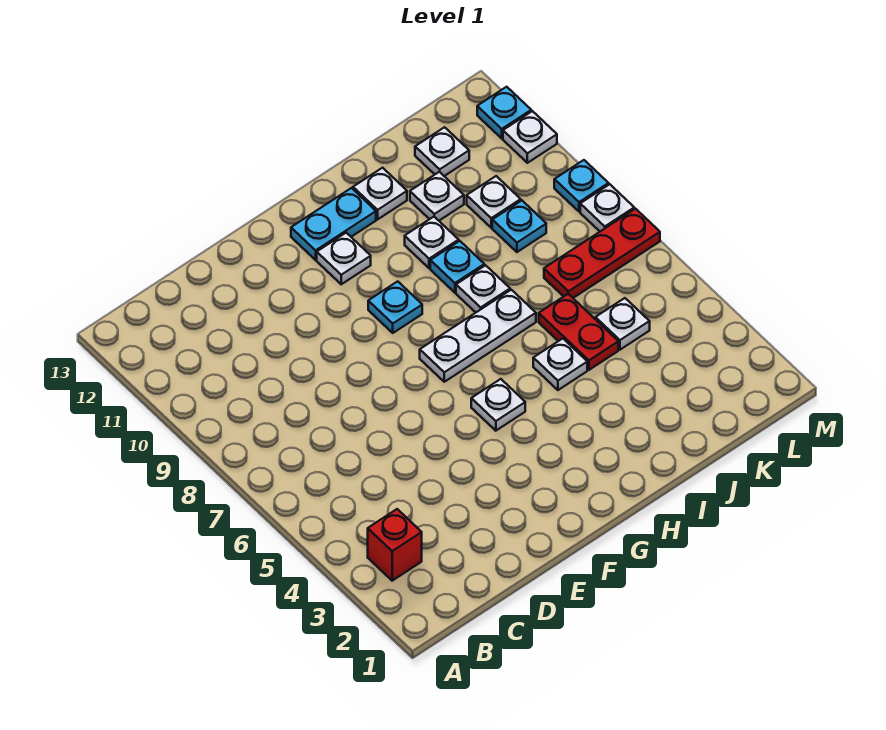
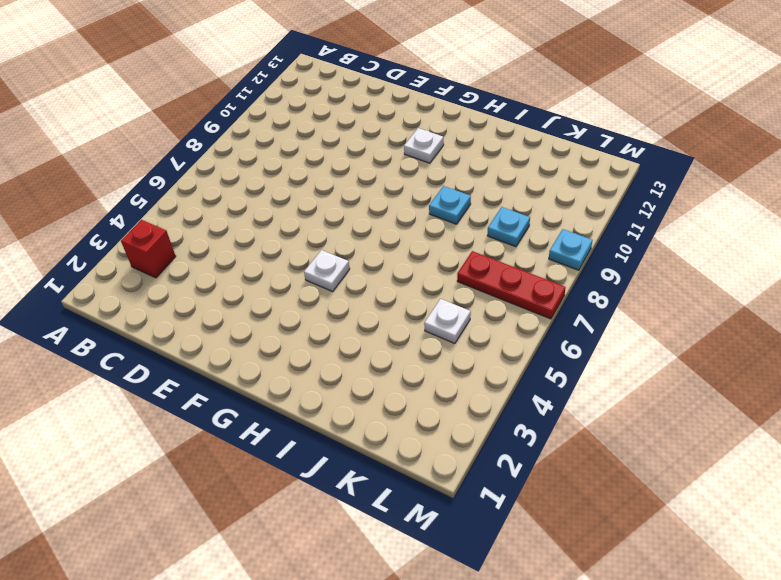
none -> white plate G7:I7 level 1
none -> cyan plate G9 level 1
none -> cyan plate G12:H12 level 1

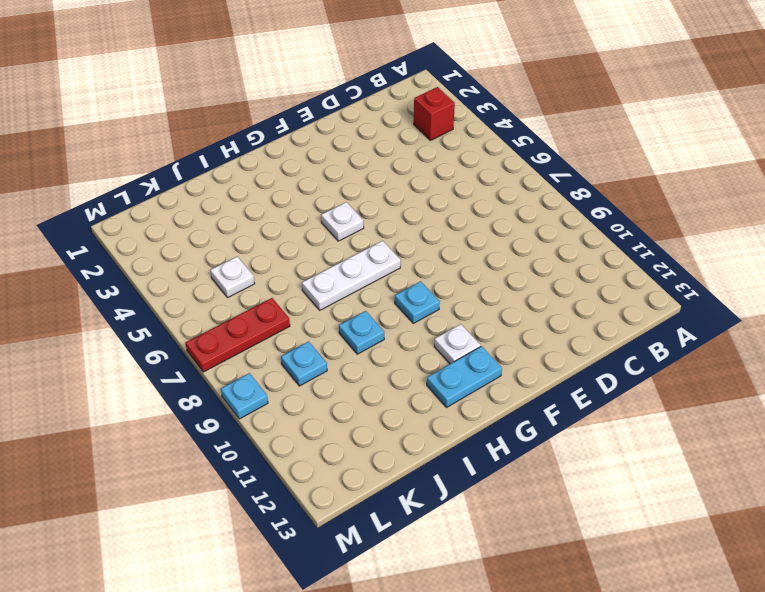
none -> white plate I5 level 1
none -> white plate I8 level 1
none -> white plate I10 level 1

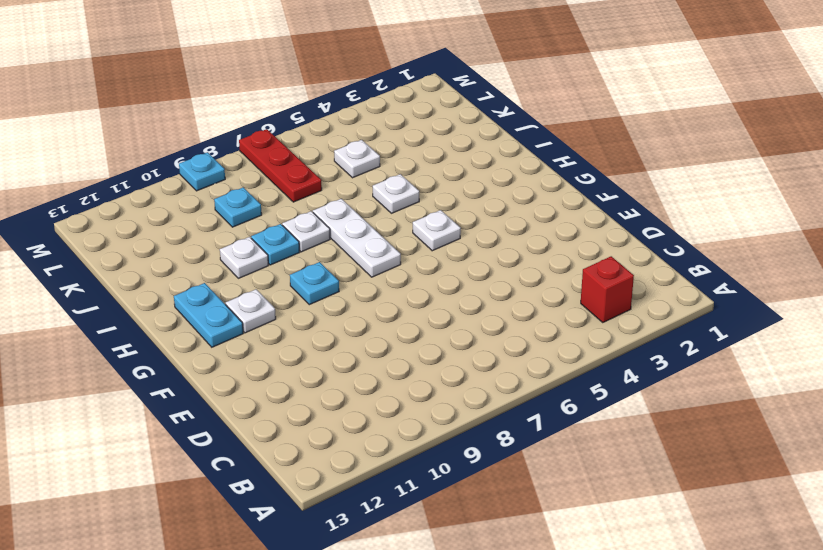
none -> white plate I12 level 1
none -> red plate J5:J6 level 1
none -> white plate J11 level 1

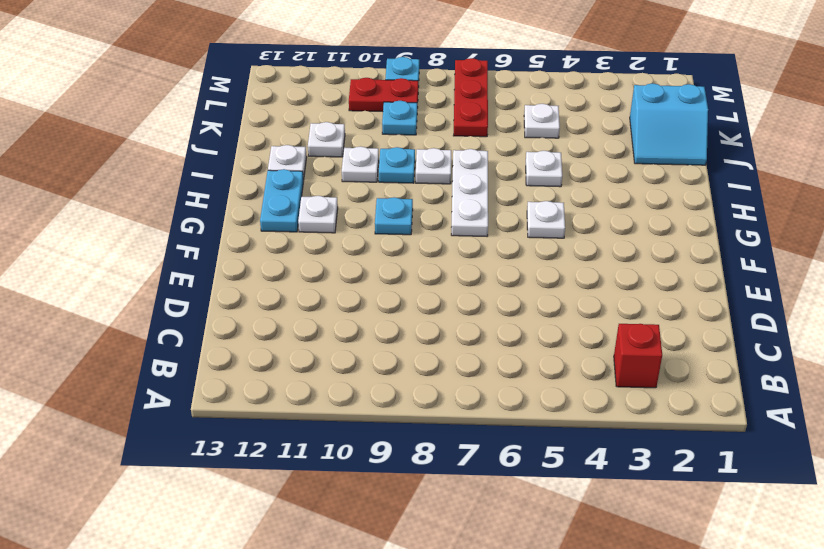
cyan slope J1:K2 level 1 top K -> none
red plate L9:L10 level 1 -> red plate J5:J6 level 1
none -> white plate K10 level 1
none -> white plate K12 level 1
none -> white plate M8 level 1

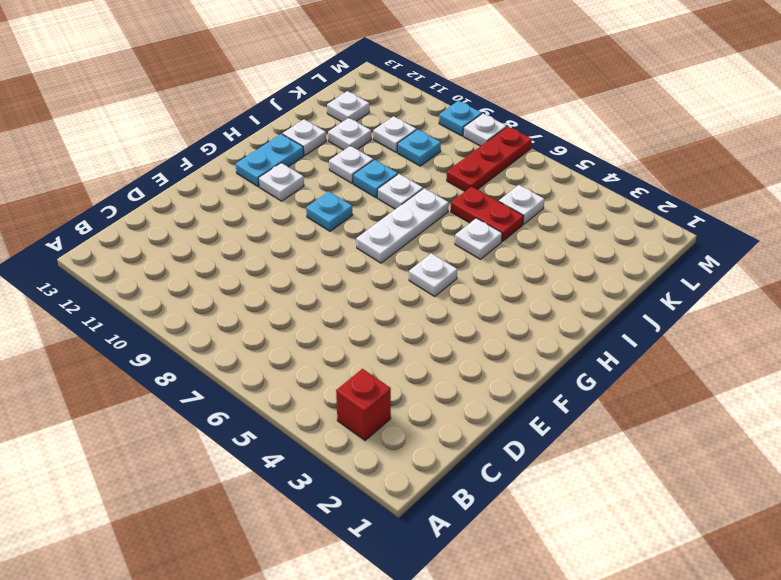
none -> white plate M11 level 1
none -> cyan plate M12 level 1

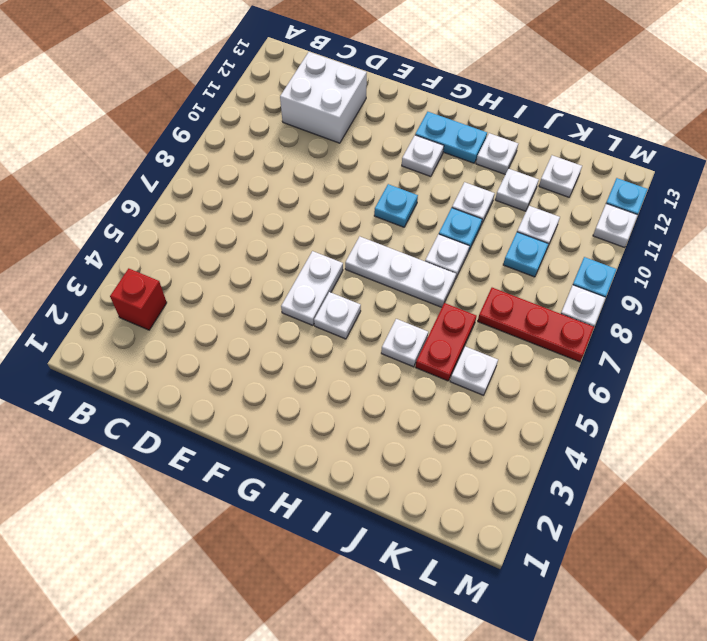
white brick C11:D12 level 1 -> none
white plate F5:F6 level 1 -> none

